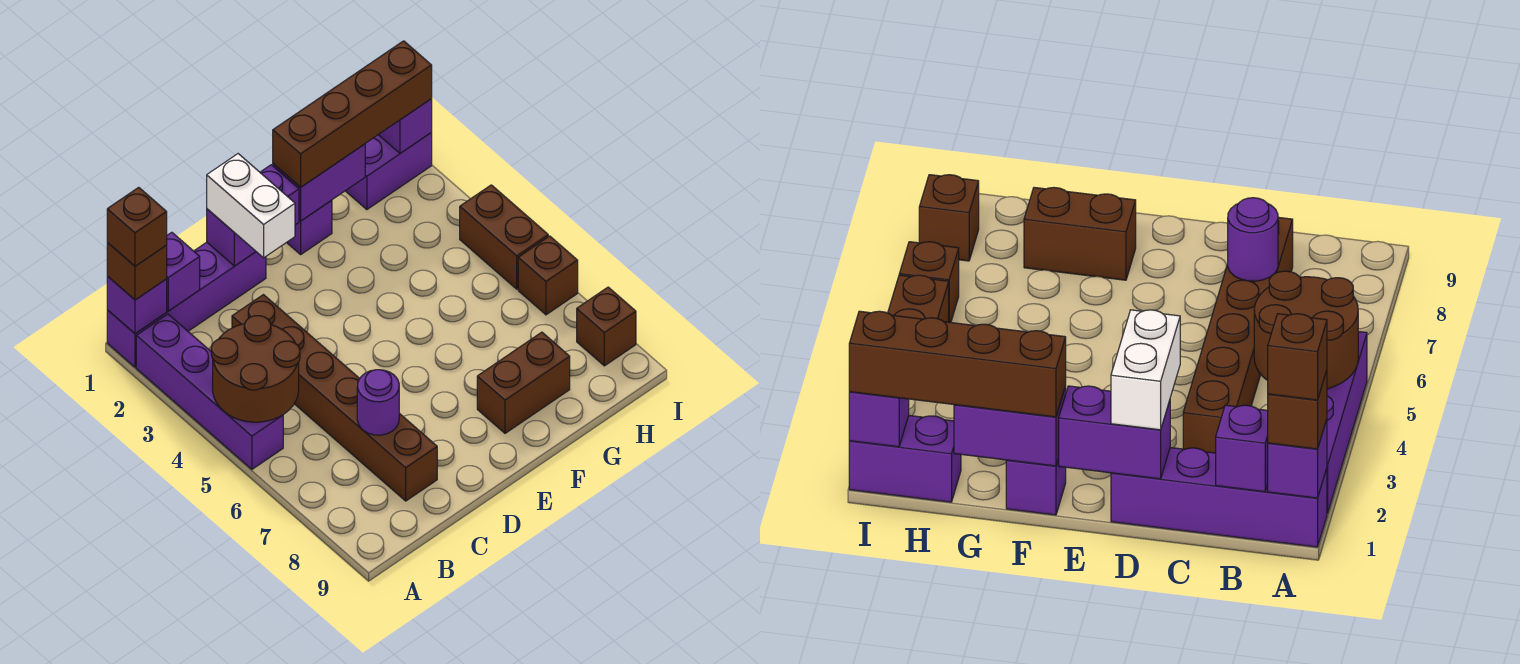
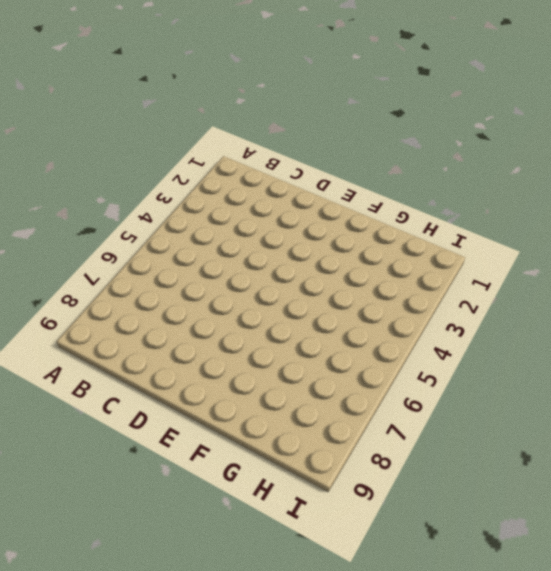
none -> purple brick A1:D1 level 1
none -> purple brick A2:A5 level 1
none -> brown brick C3:C8 level 1

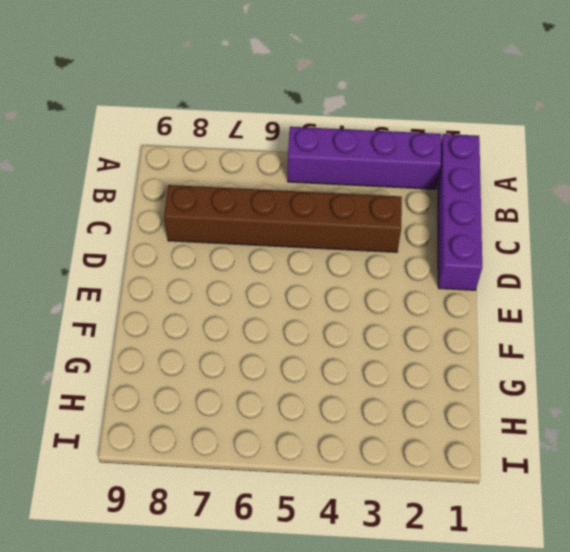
none -> purple brick F1 level 1
none -> brown brick F8:G8 level 1
none -> purple brick H1:I1 level 1

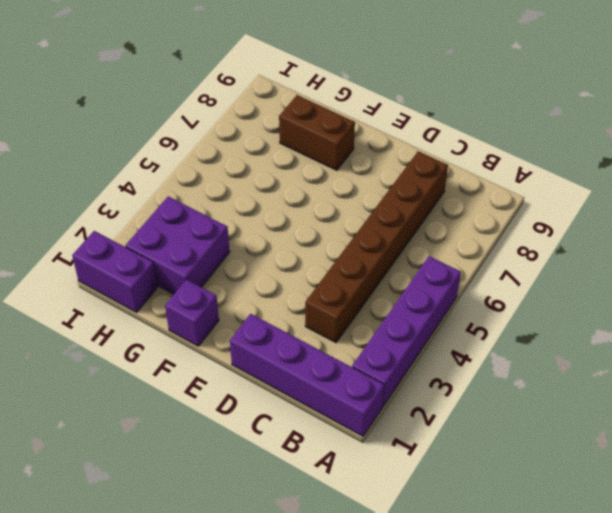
purple brick G2:H3 level 1 -> none
none -> brown brick I4:I5 level 1
none -> brown brick I6 level 1
none -> brown brick I8 level 1

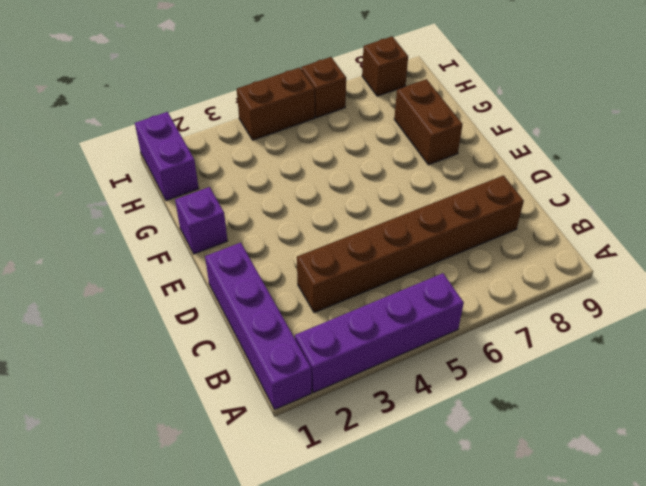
none -> purple brick A1 level 2
none -> brown round brick A4:B5 level 2
none -> purple brick B1 level 2

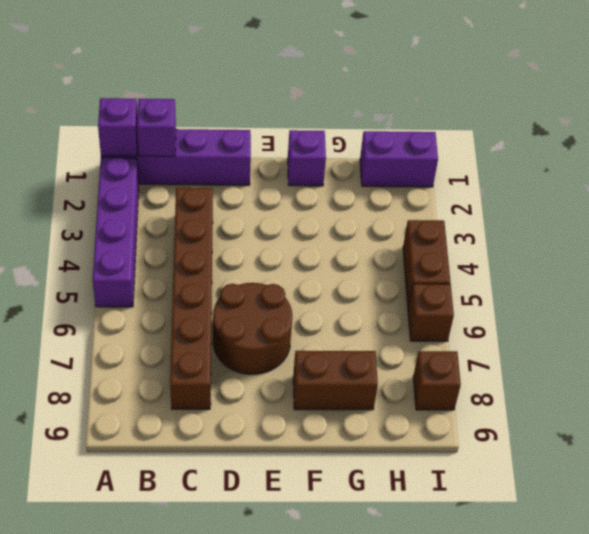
brown round brick D6:E7 level 1 -> brown round brick A4:B5 level 2
none -> purple round brick C7 level 2
none -> purple brick D1:E1 level 2
none -> purple brick F1:G1 level 2

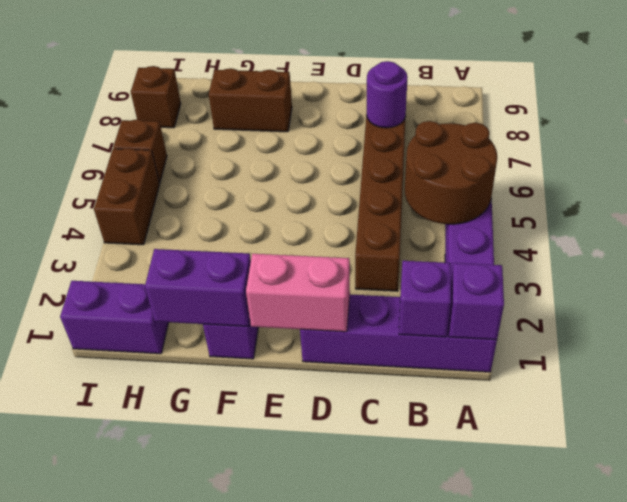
pink brick D1:E1 level 2 -> purple brick D1:E1 level 2
none -> purple brick I1 level 2
none -> brown brick A1 level 3
none -> white brick D1:D2 level 3

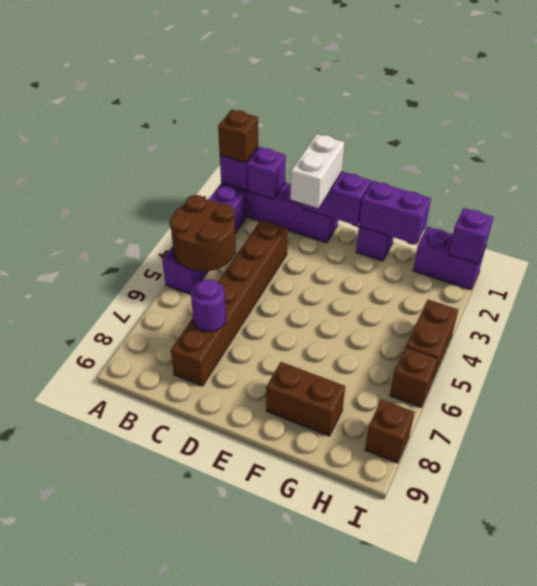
none -> brown brick F1:I1 level 3
none -> brown brick A1 level 4

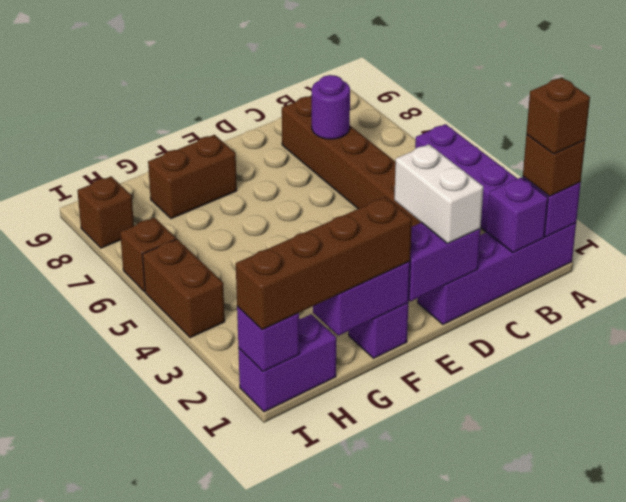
none -> brown round brick A4:B5 level 2

